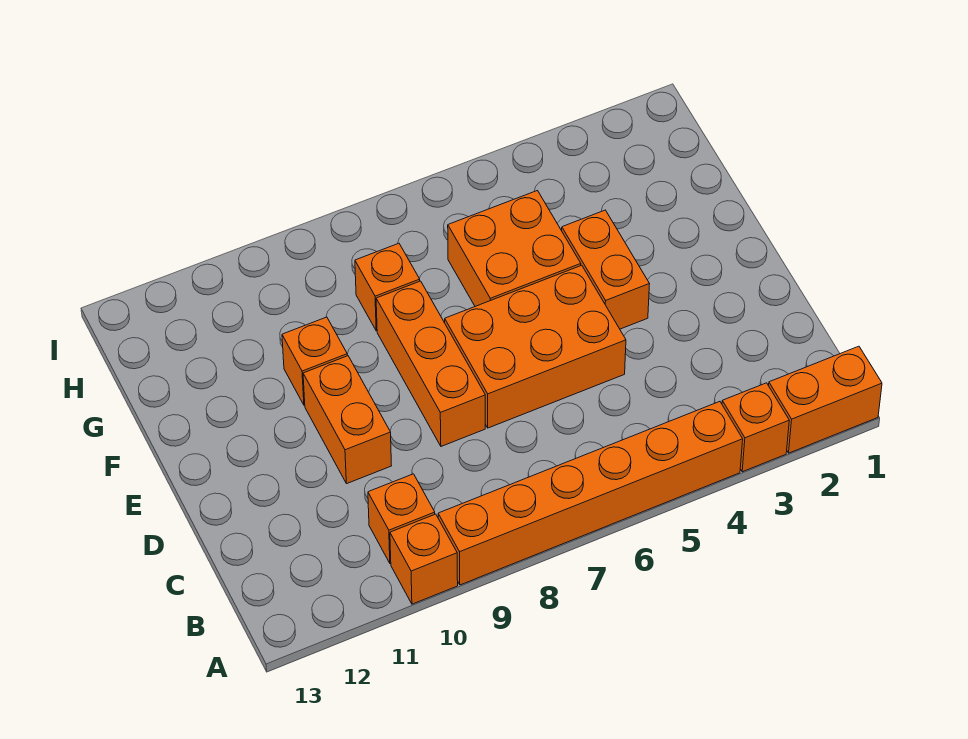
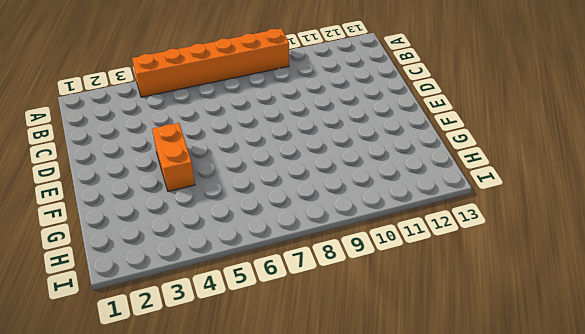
none -> orange brick A1:A2 level 1
none -> orange brick A3 level 1
none -> orange brick A10 level 1

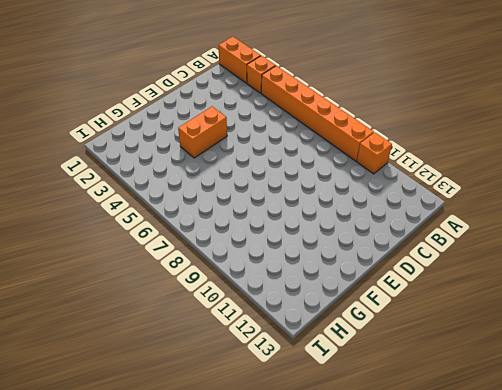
none -> orange brick B10 level 1
none -> orange brick D5:E7 level 1
none -> orange brick D8:F8 level 1

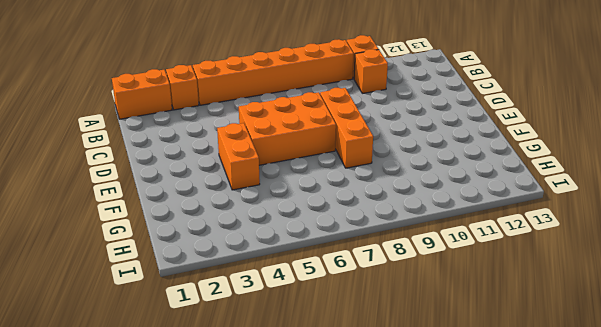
none -> orange brick D10:E10 level 1
none -> orange brick F5:G6 level 1
none -> orange brick F10 level 1

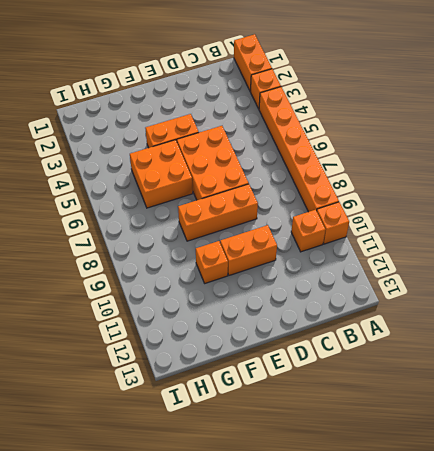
none -> orange brick G8 level 1

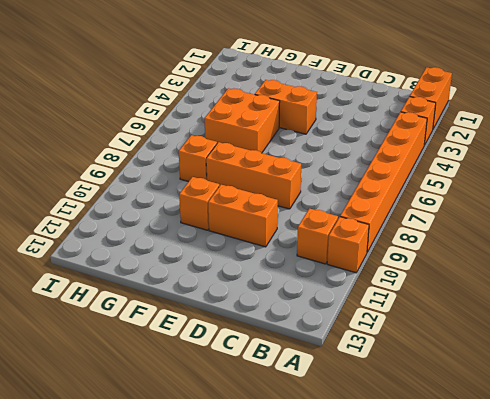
none -> orange brick D5:E7 level 1

